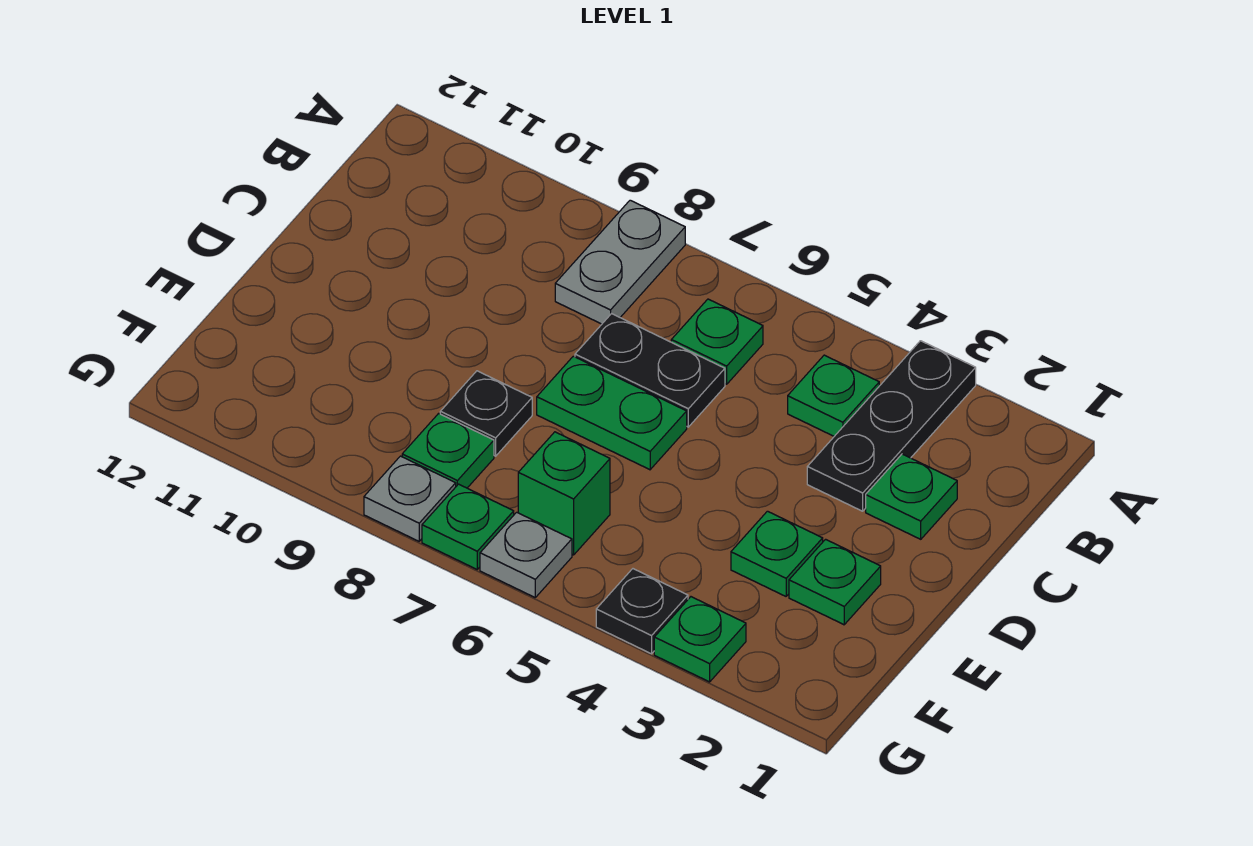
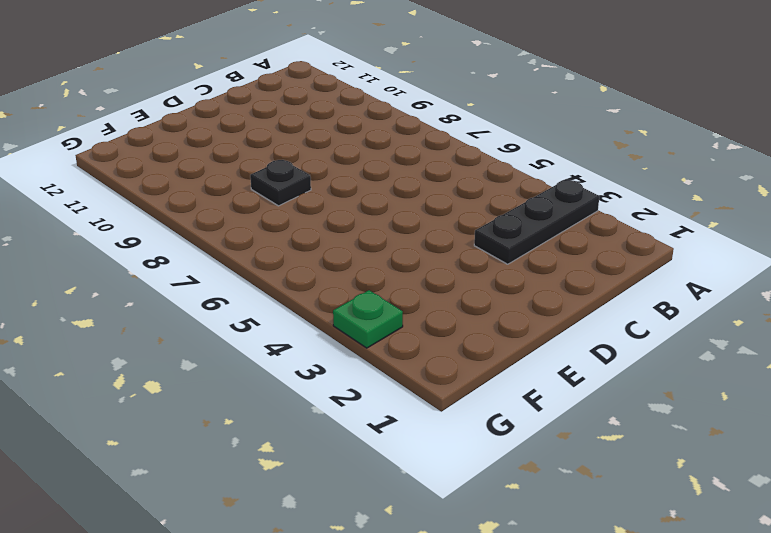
none -> grey plate A8:B8 level 1
none -> green plate B4 level 1
none -> green plate B6 level 1

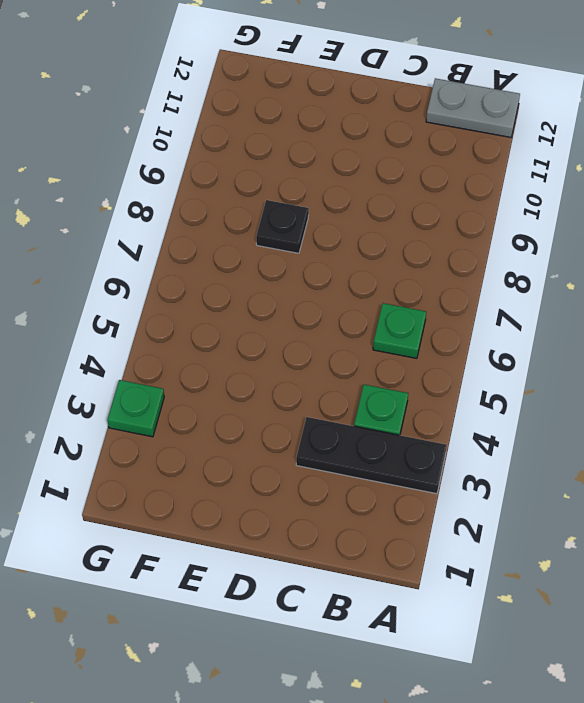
grey plate A12:B12 level 1 -> grey plate A8:B8 level 1
none -> green plate C2 level 1
none -> black plate C6:C7 level 1
none -> green plate D6:D7 level 1

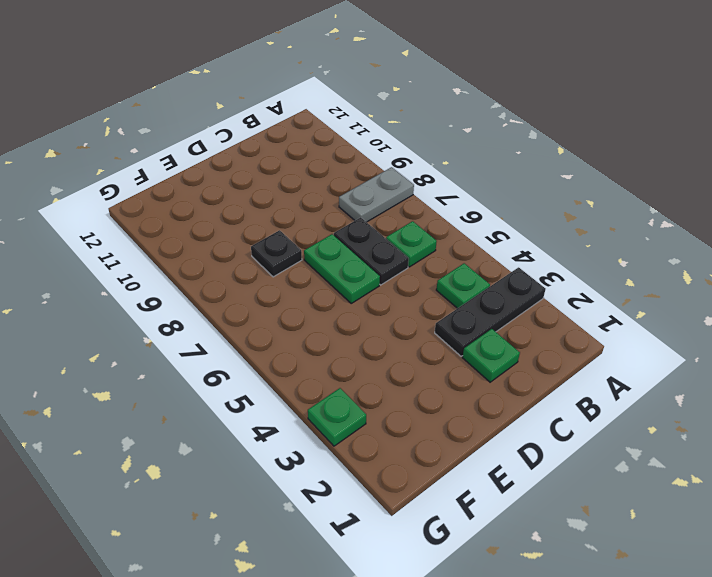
none -> green plate E2 level 1
none -> green plate E3 level 1
none -> green brick F6 level 1

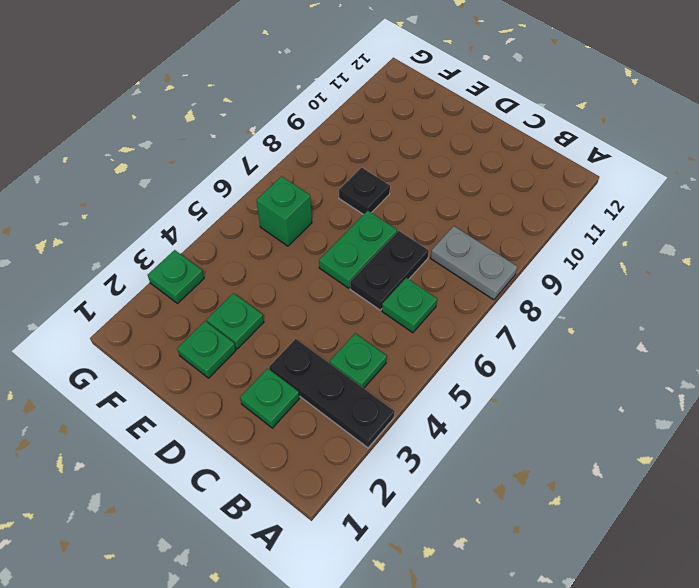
none -> green plate F8 level 1
none -> black plate G4 level 1
none -> grey plate G6 level 1

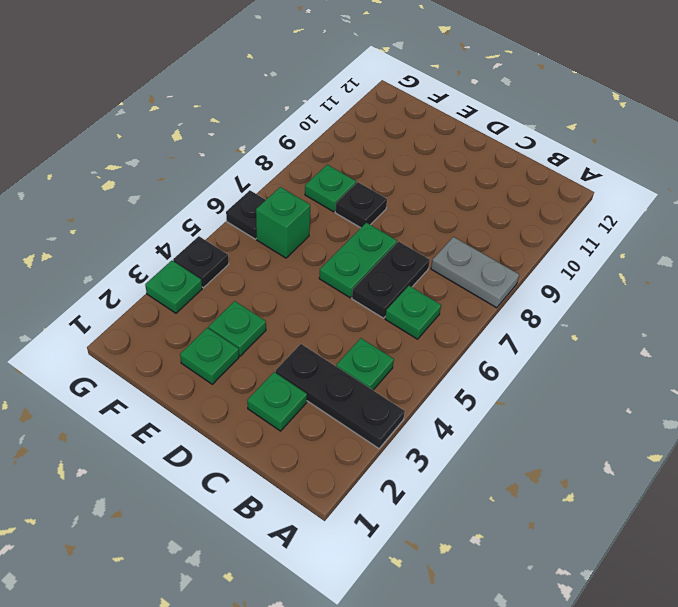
black plate G6 level 1 -> grey plate G6 level 1
none -> green plate G7 level 1
none -> grey plate G8 level 1

